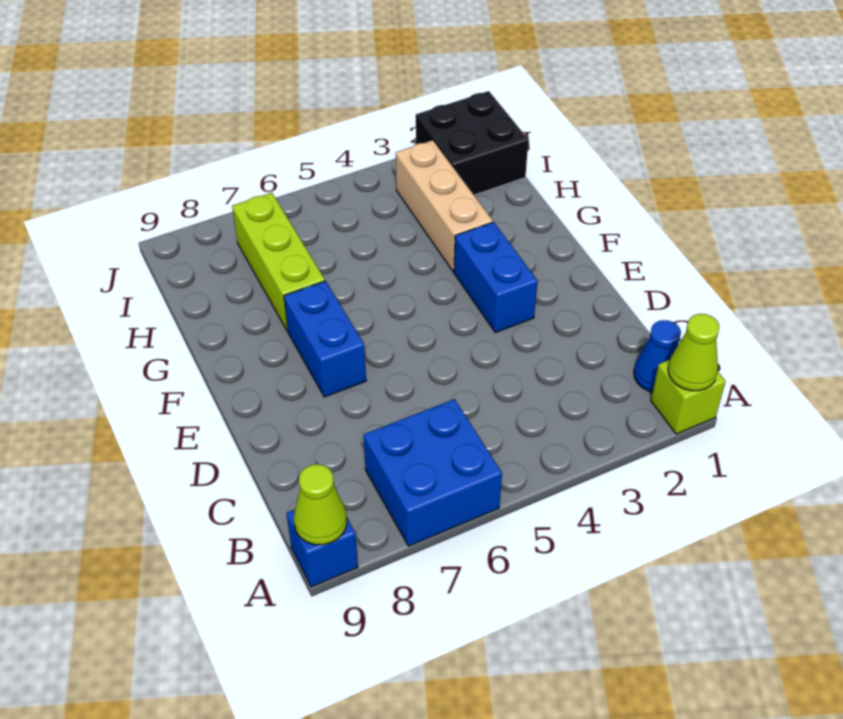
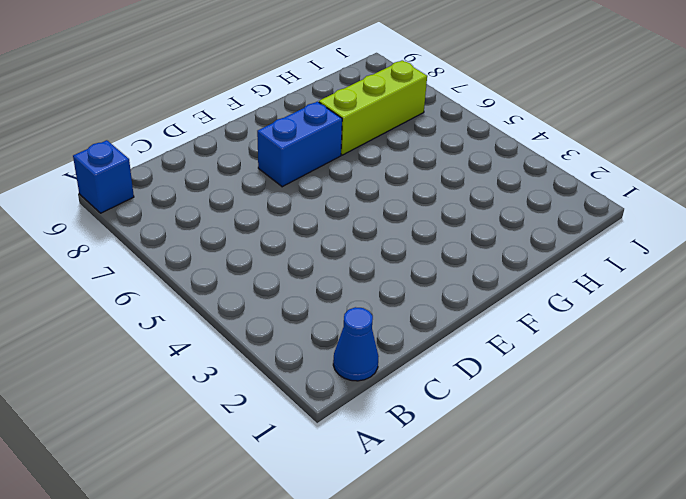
none -> lime brick A1 level 1
none -> blue brick A6:B7 level 1

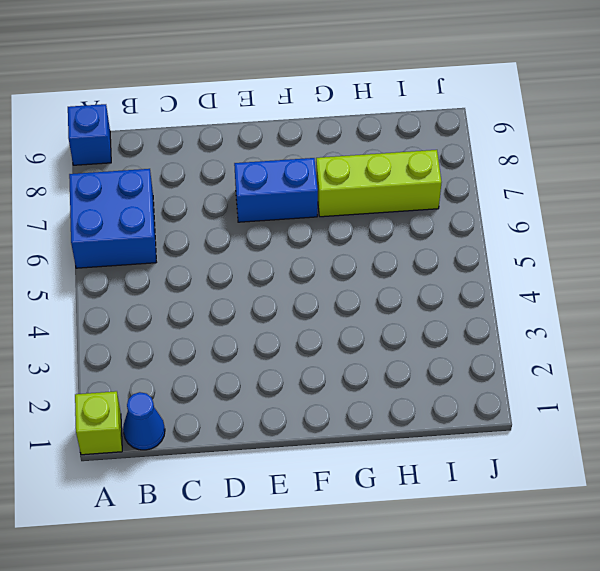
none -> blue brick E3:F3 level 1
none -> tan brick G3:I3 level 1

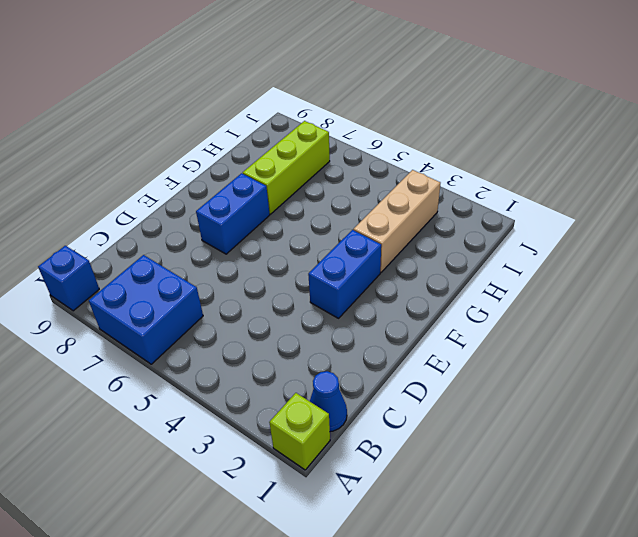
none -> black brick I1:J2 level 1
none -> lime cone A1 level 2

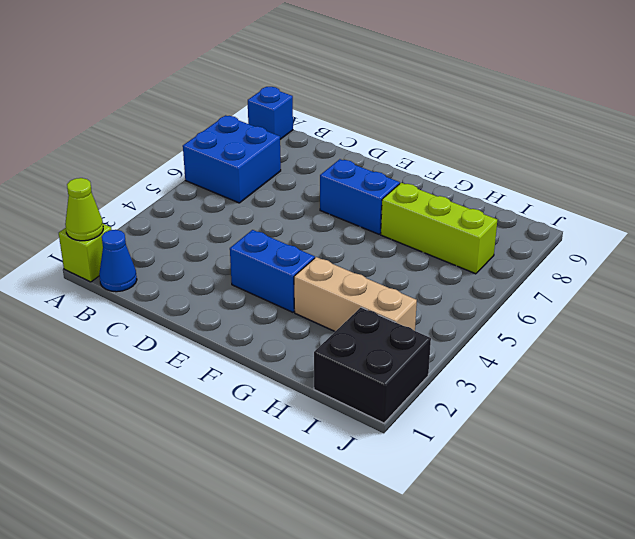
none -> lime cone A9 level 2

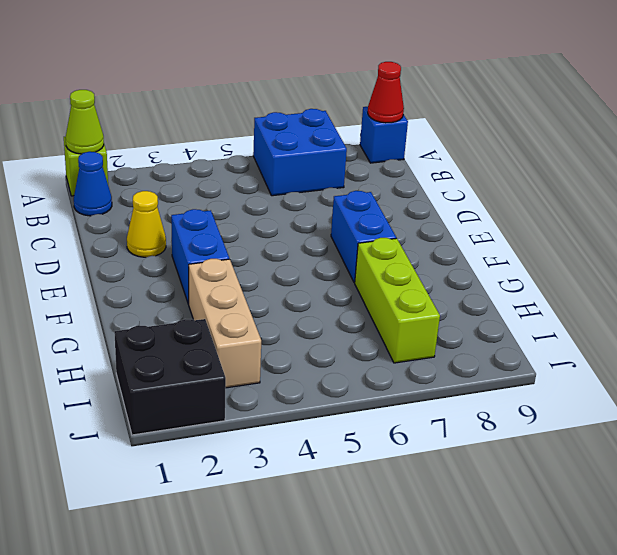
red cone A9 level 2 -> lime cone A9 level 2
yellow cone D2 level 1 -> none

